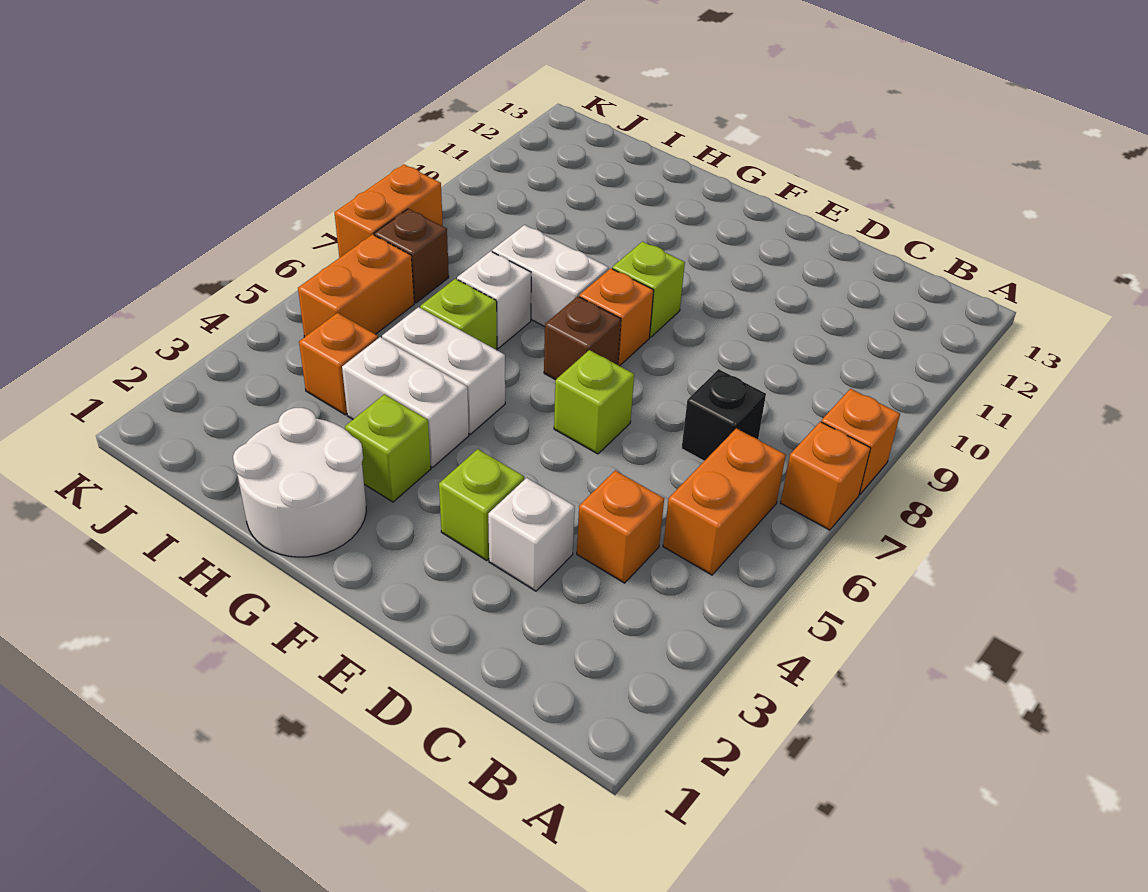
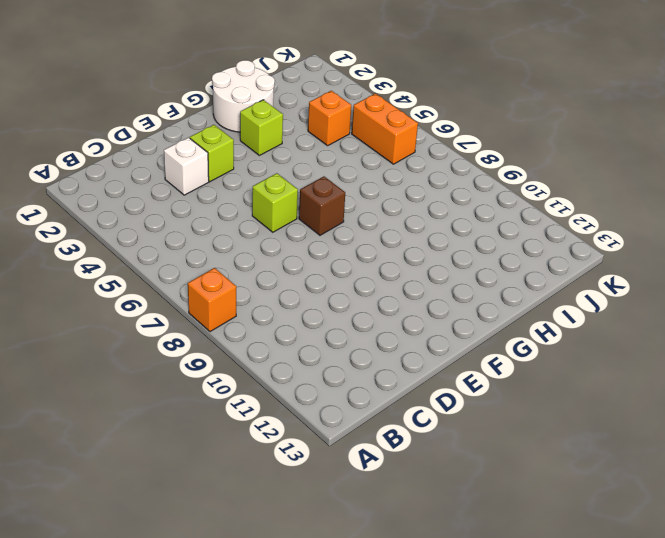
none -> orange brick A7 level 1
none -> orange brick B5:B6 level 1
none -> orange brick C4 level 1

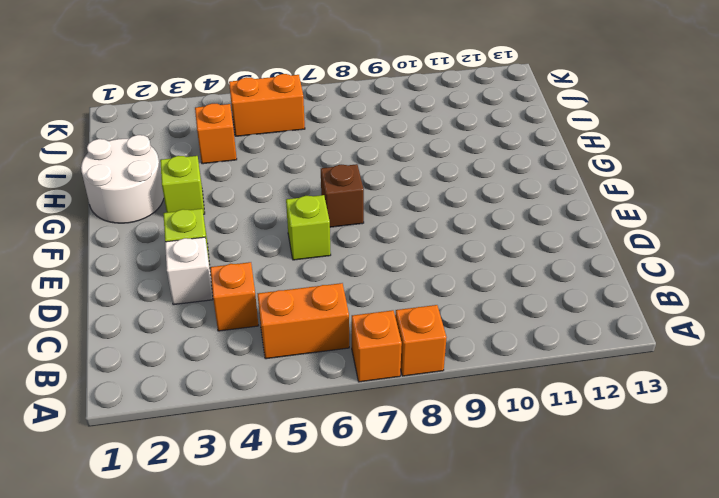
none -> black brick C7 level 1
none -> orange brick F8 level 1
none -> lime brick F9 level 1

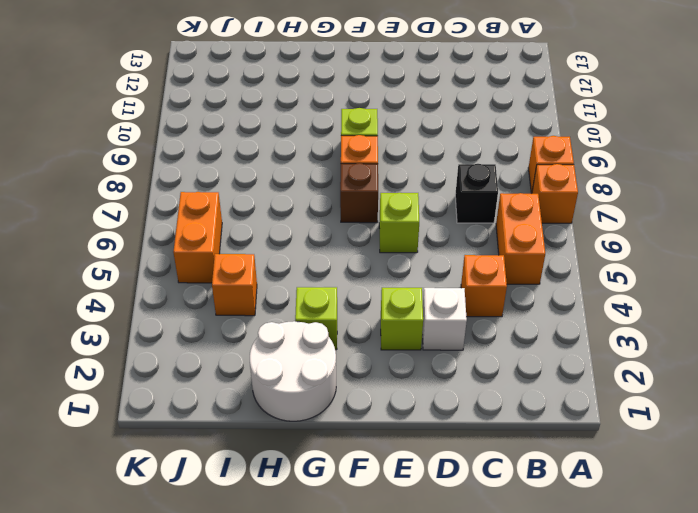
none -> white brick G4:H4 level 1
none -> white brick G5:H5 level 1
none -> white brick G8:H8 level 1

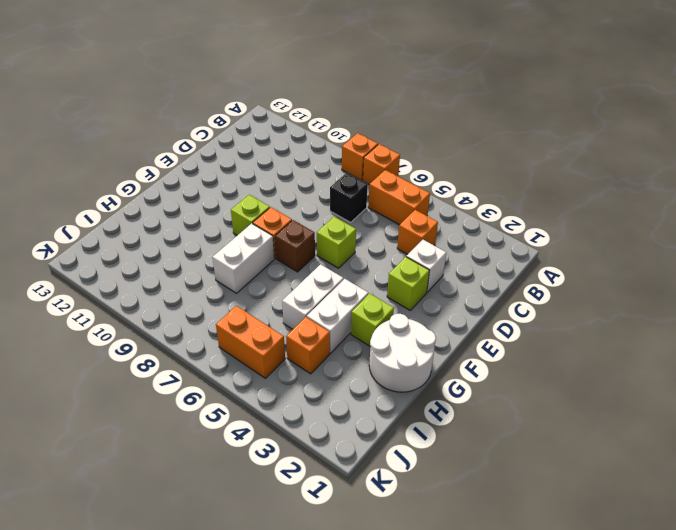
none -> lime brick H6 level 1
none -> white brick H7 level 1
none -> brown brick J7 level 1

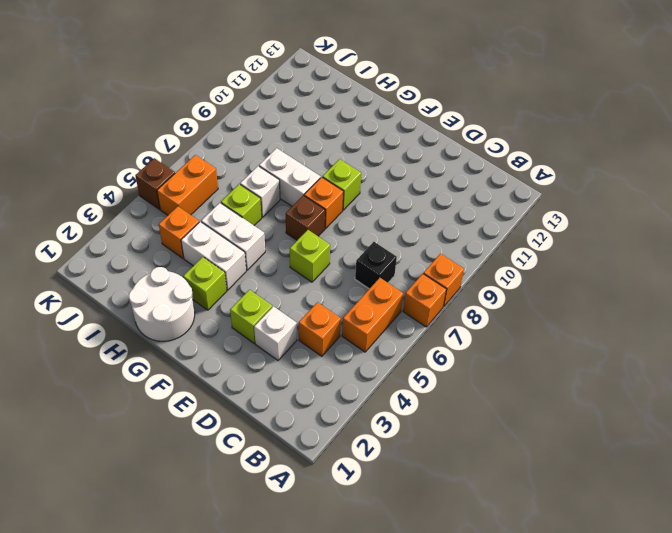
brown brick K5 level 1 -> brown brick J7 level 1
none -> orange brick K7:K8 level 1

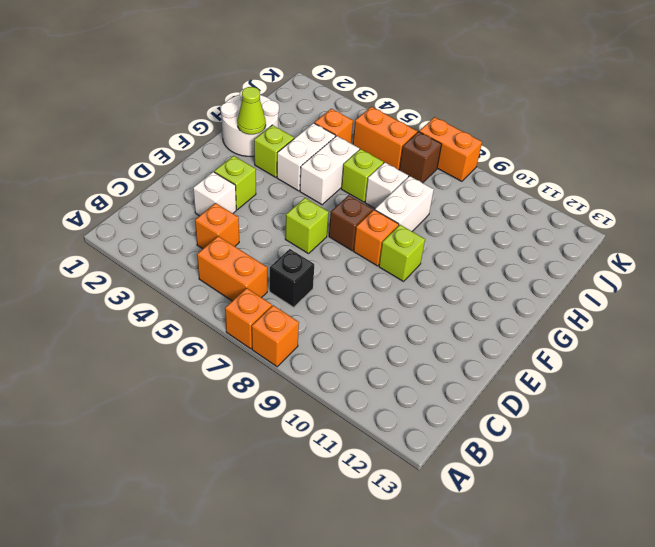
lime cone G2 level 2 -> none

